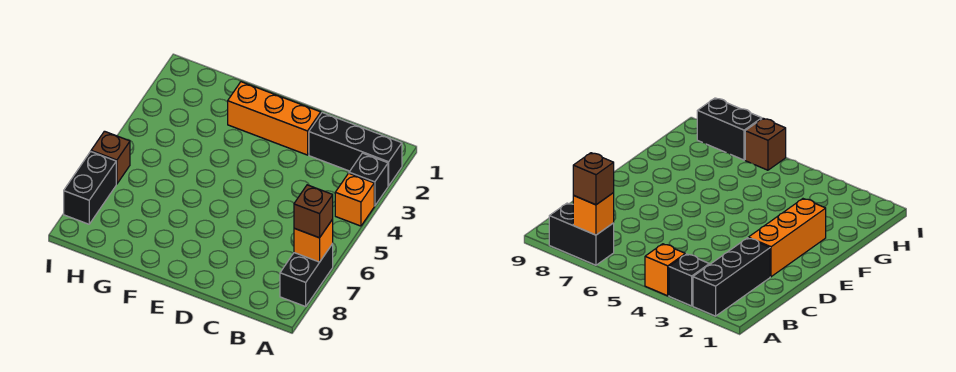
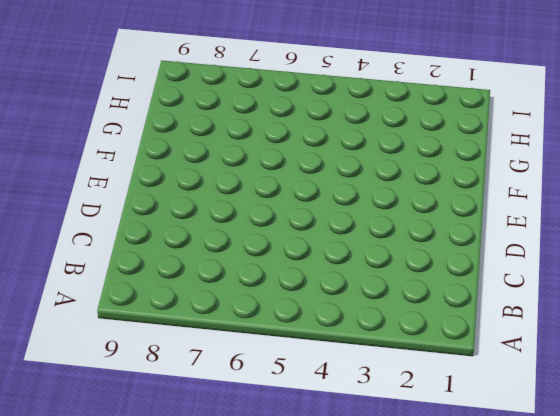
none -> black brick A2:C2 level 1
none -> black brick A3 level 1

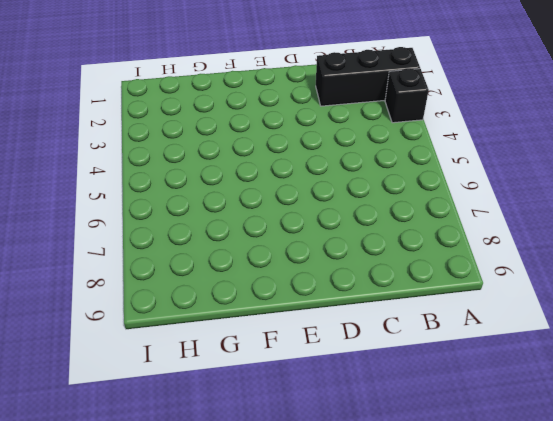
none -> orange brick A4 level 1
none -> black brick A7:A8 level 1

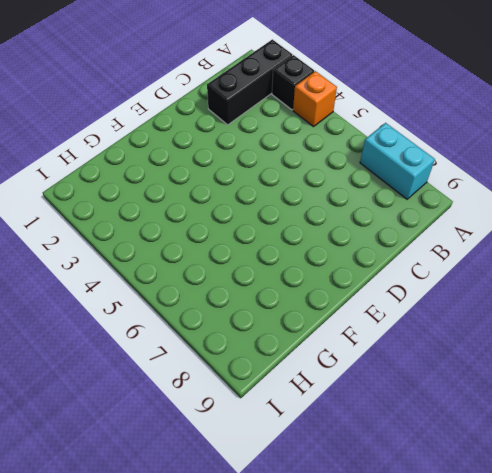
cyan brick A7:A8 level 1 -> black brick A7:A8 level 1
none -> orange brick D2:F2 level 1
none -> brown brick I6 level 1

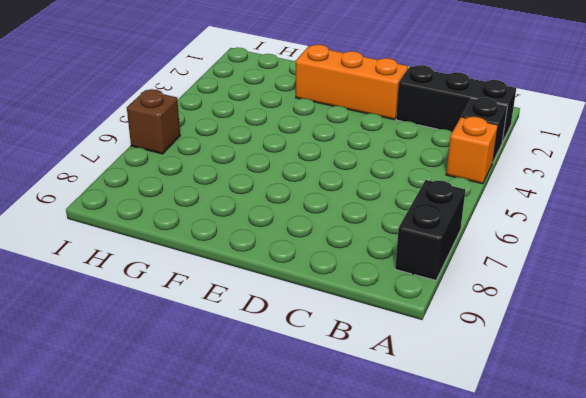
none -> black brick I7:I8 level 1
none -> orange brick A7 level 2

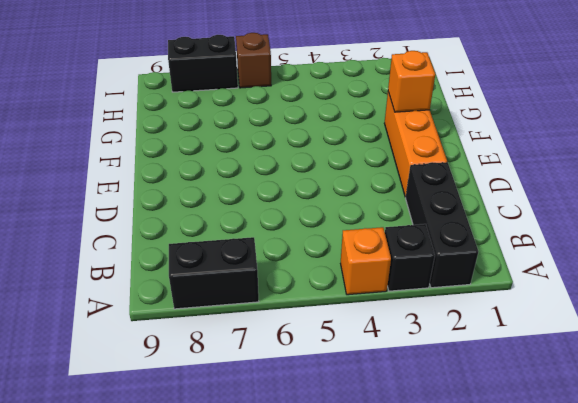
orange brick F2 level 2 -> orange brick A7 level 2
none -> brown brick A7 level 3

